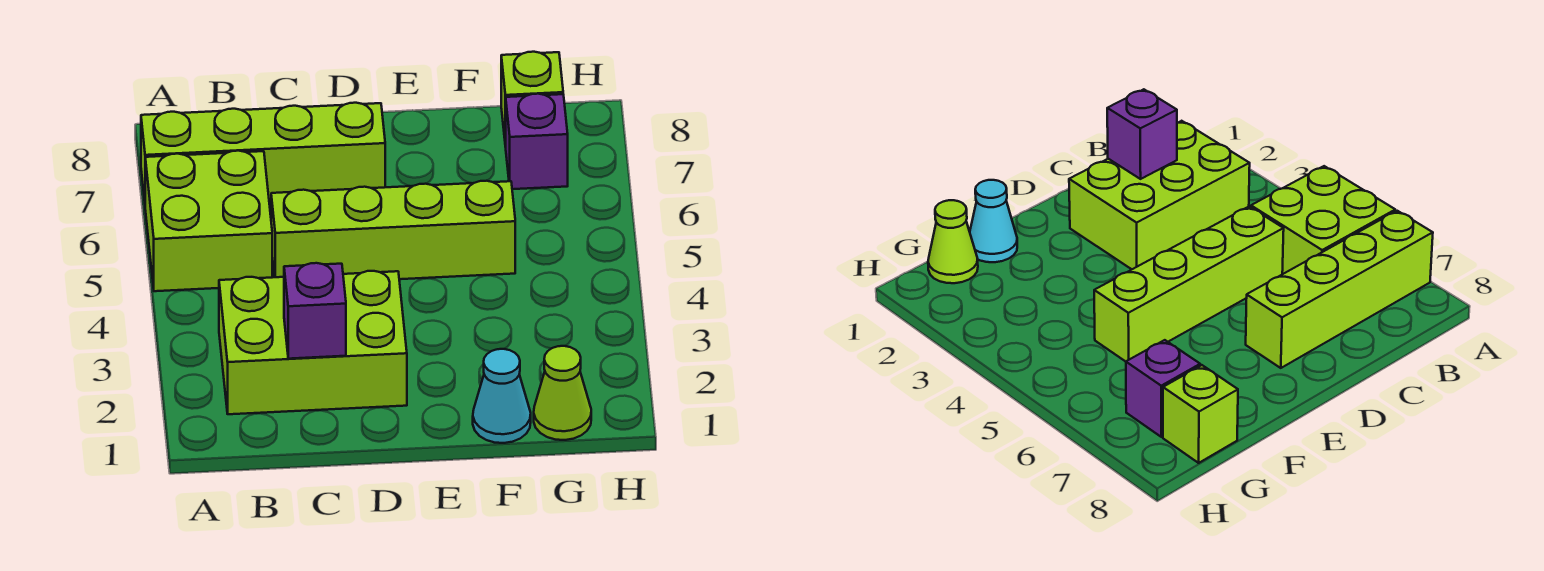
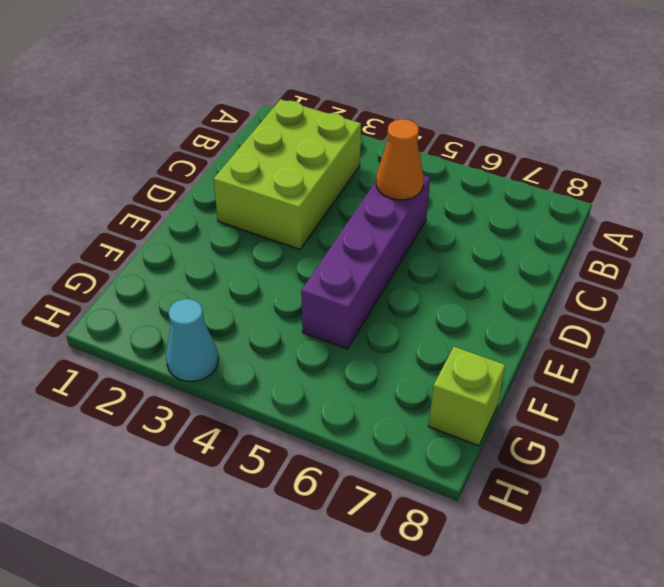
purple brick C5:F5 level 1 -> lime brick C5:F5 level 1
orange cone C5 level 2 -> none
cyan cone H3 level 1 -> cyan cone F1 level 1
none -> lime brick A5:B6 level 1
none -> lime brick A7:D7 level 1

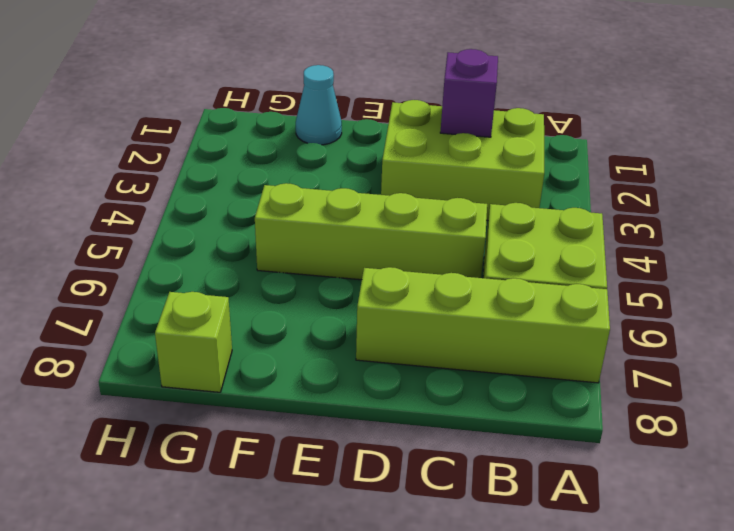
none -> lime cone G1 level 1
none -> purple brick G7 level 1

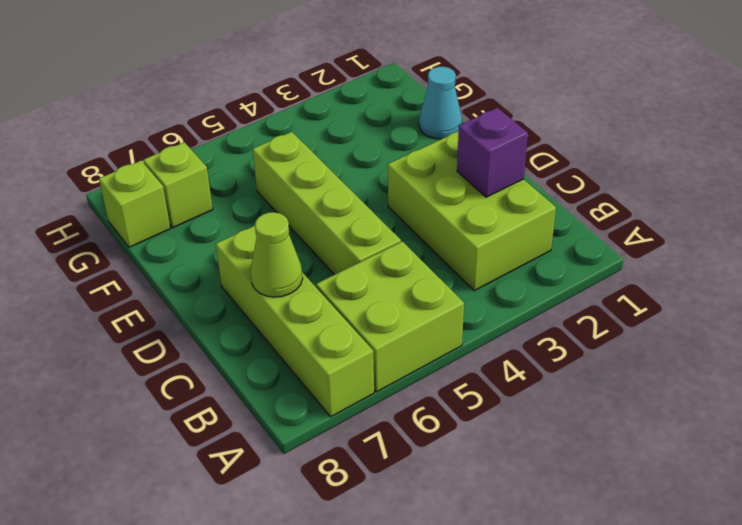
lime cone C7 level 2 -> lime cone G1 level 1
lime brick G7 level 1 -> purple brick G7 level 1

